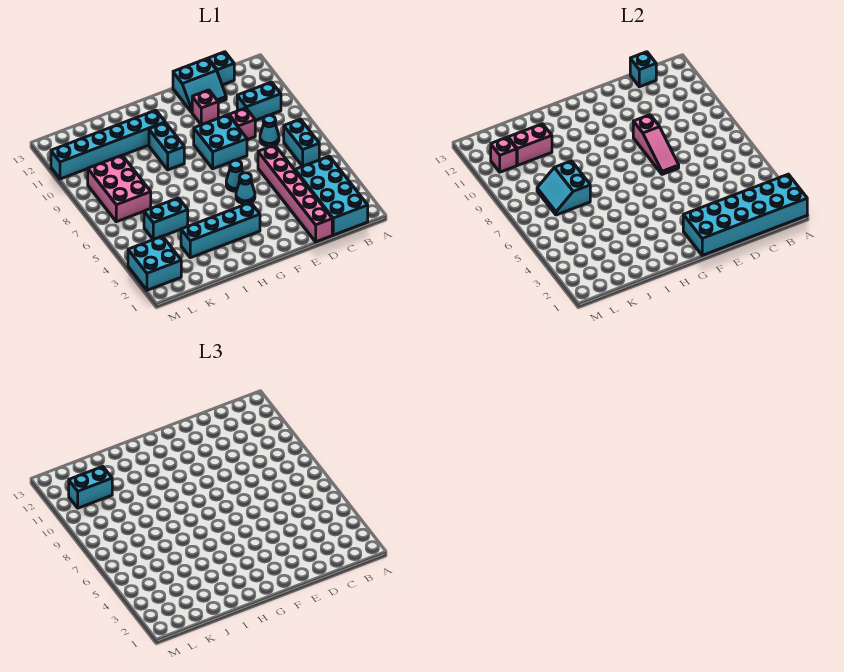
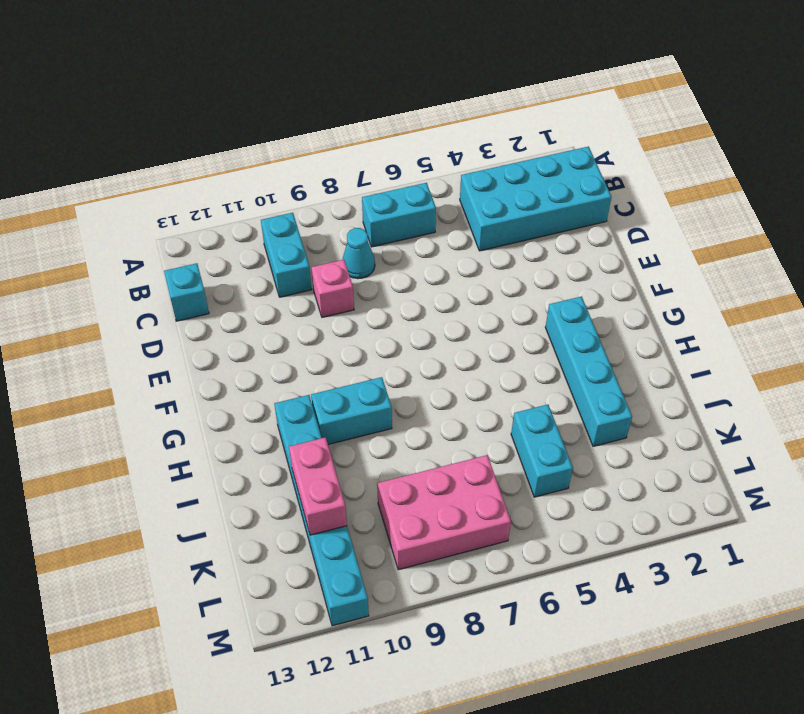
none -> pink brick D1:D6 level 1
none -> cyan slope D12:E13 level 1 top 13
none -> cyan brick E8:F9 level 1

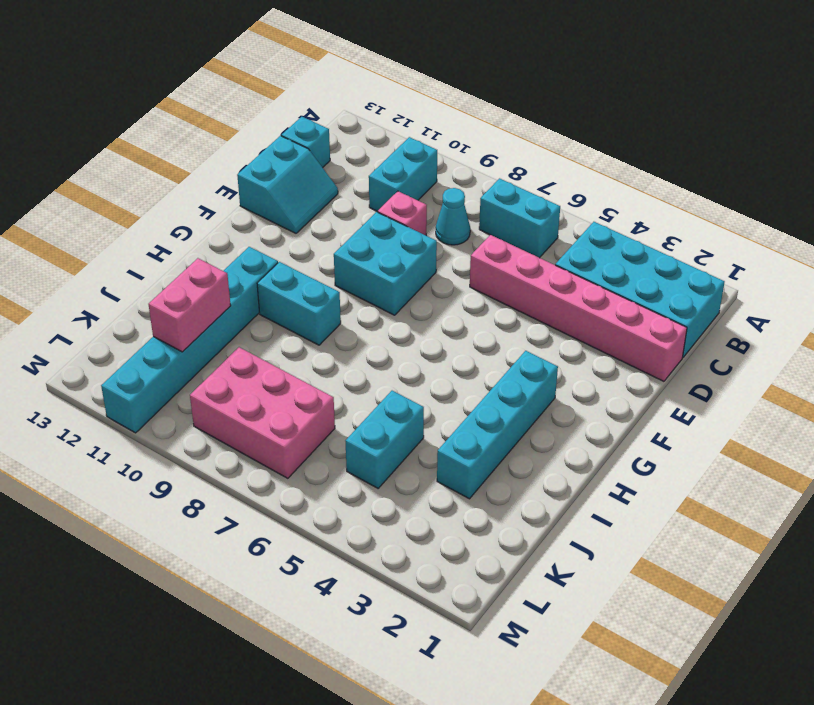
none -> pink brick E11 level 1
none -> cyan cone F5 level 1
none -> cyan cone F6 level 1

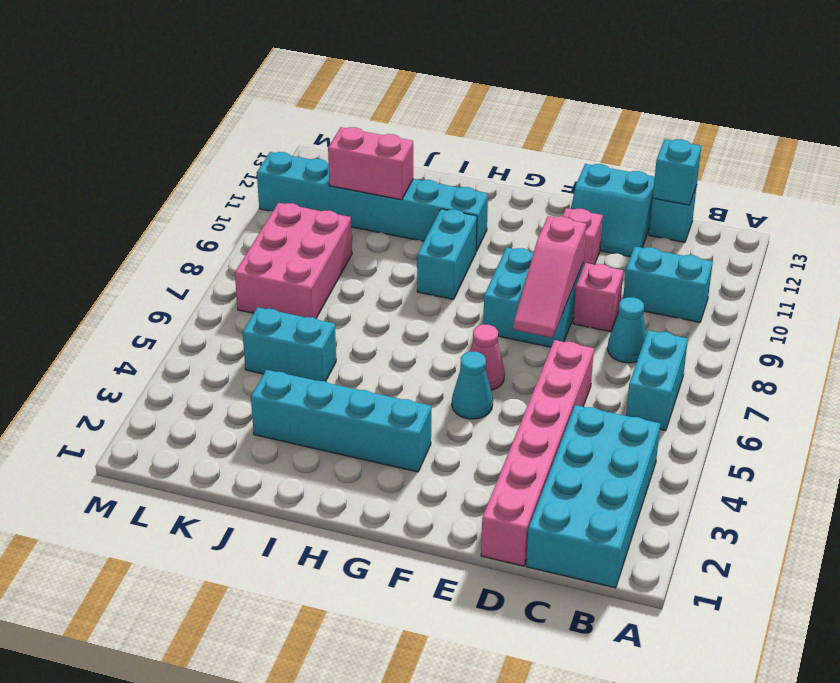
pink cone F6 level 1 -> cyan cone F6 level 1
none -> cyan brick L2:M3 level 1
none -> cyan brick A1:F2 level 2
none -> cyan slope J7:K8 level 2 top J

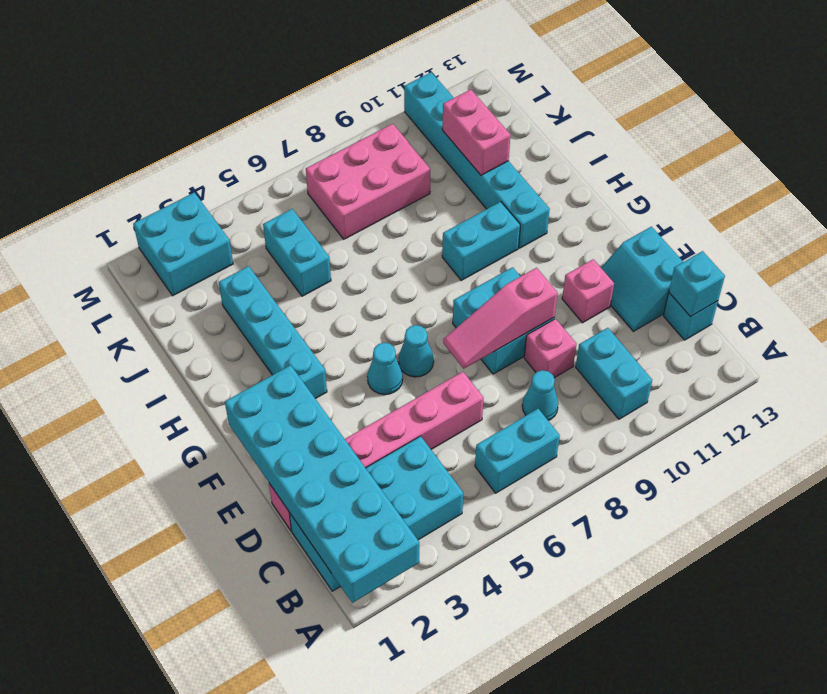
none -> cyan slope J7:K8 level 2 top J
none -> pink brick L11 level 2
none -> cyan brick K11:L11 level 3

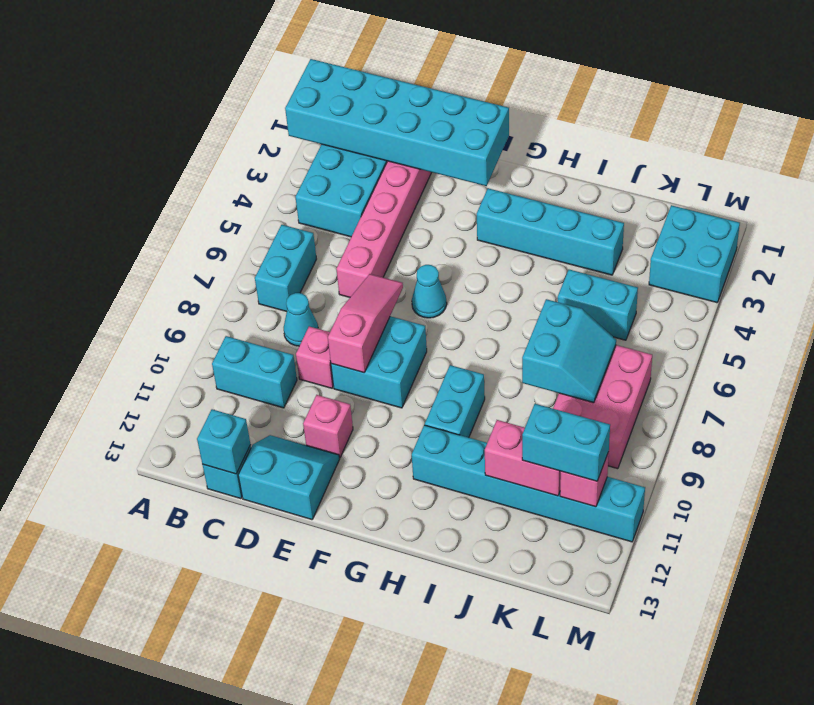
none -> cyan cone F5 level 1

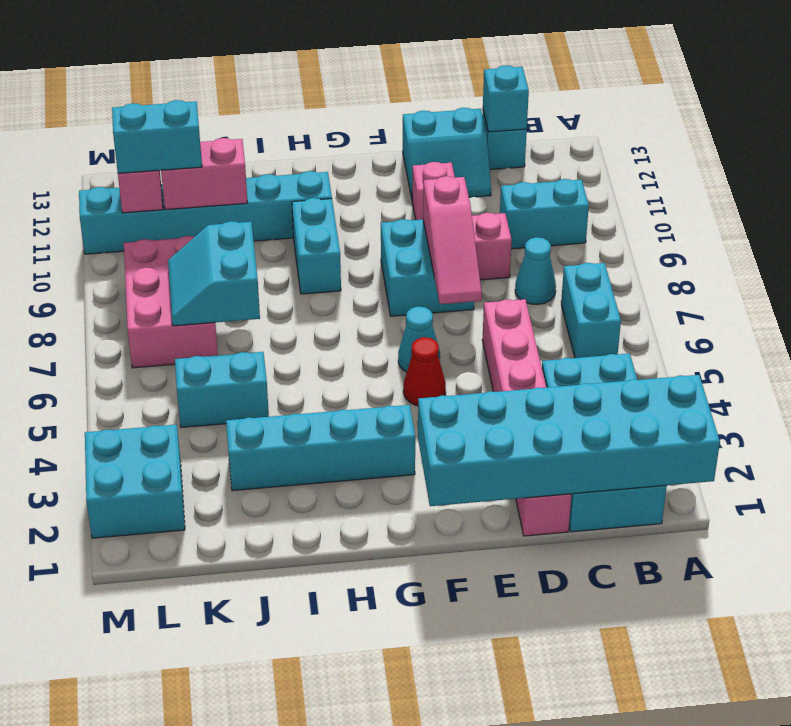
red cone F5 level 1 -> cyan cone F5 level 1

